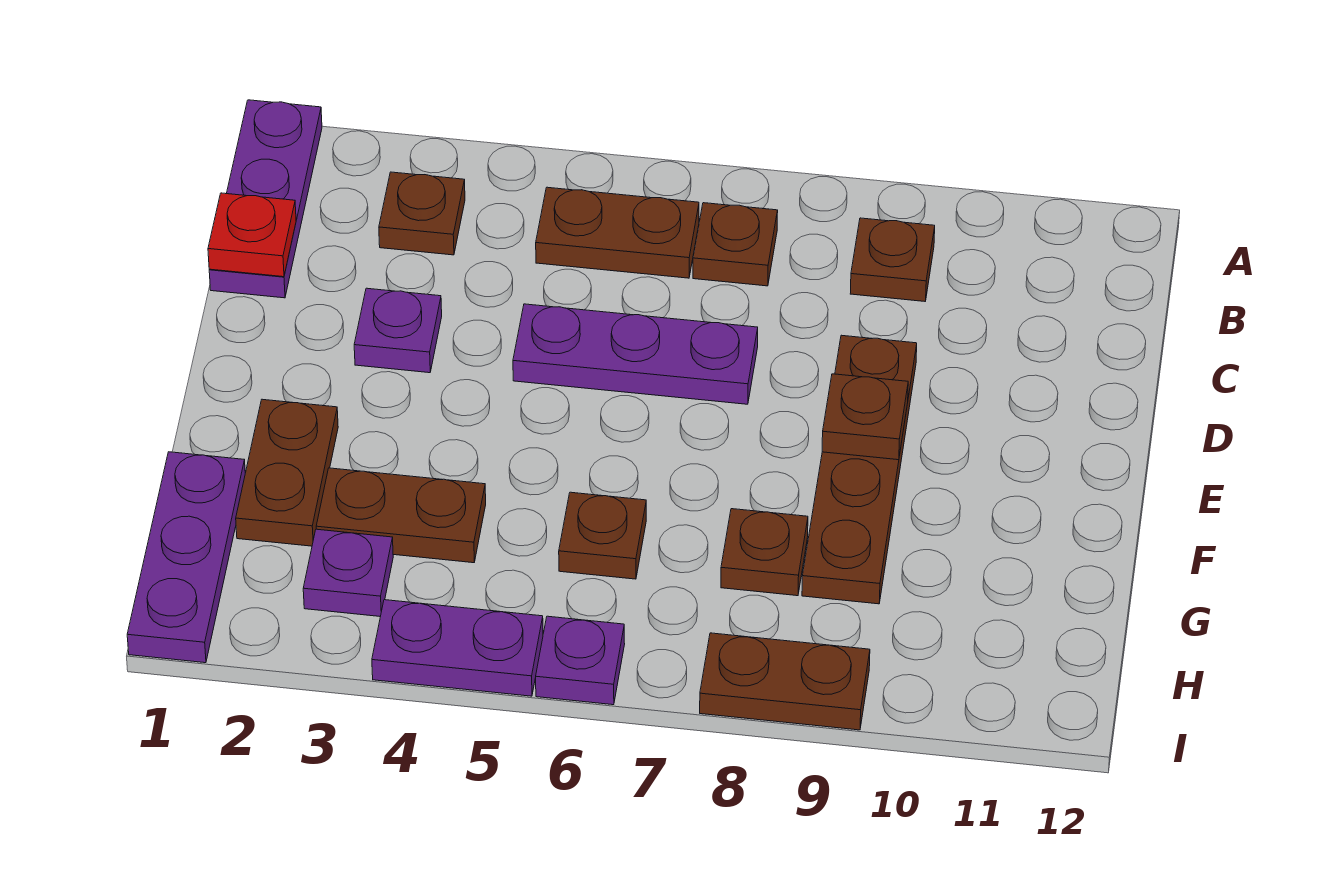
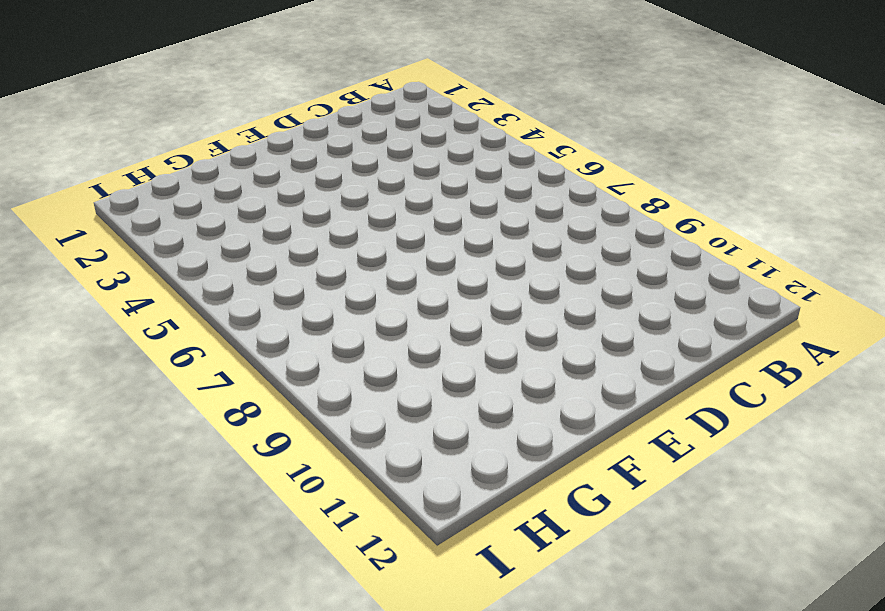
none -> purple plate A1:C1 level 1
none -> brown plate B3 level 1
none -> brown plate B5:B6 level 1

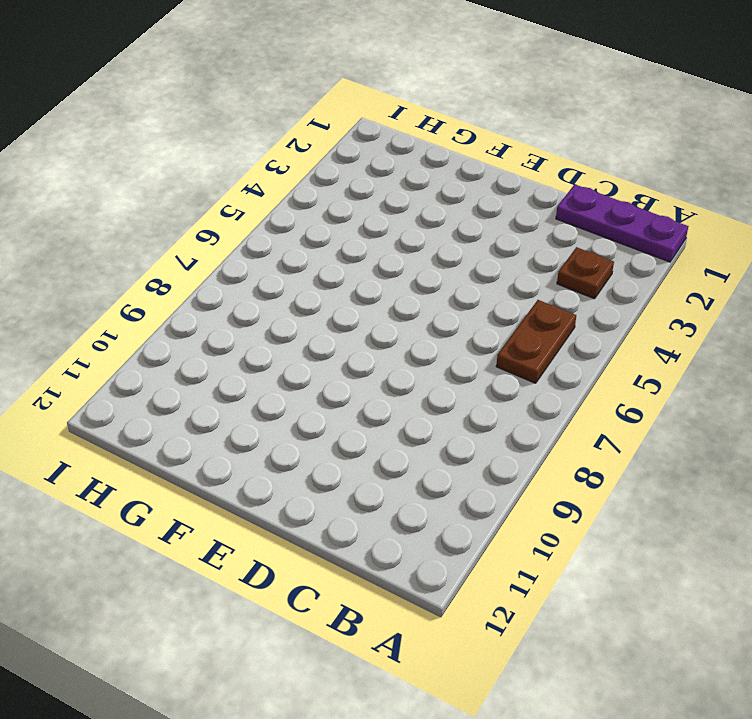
none -> brown plate B7 level 1
none -> brown plate B9 level 1
none -> purple plate D3 level 1

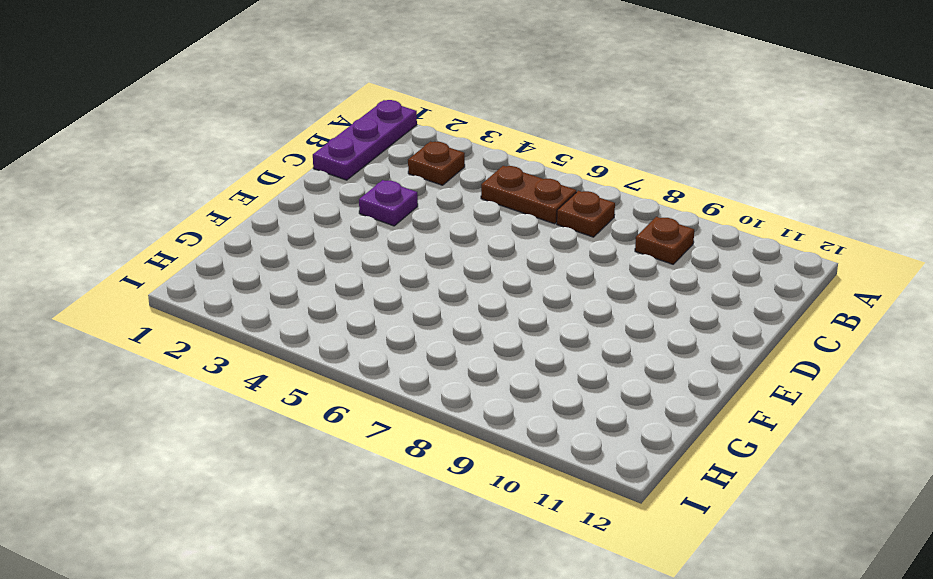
none -> purple plate D5:D7 level 1
none -> brown plate D9:G9 level 1
none -> brown plate F2:G2 level 1

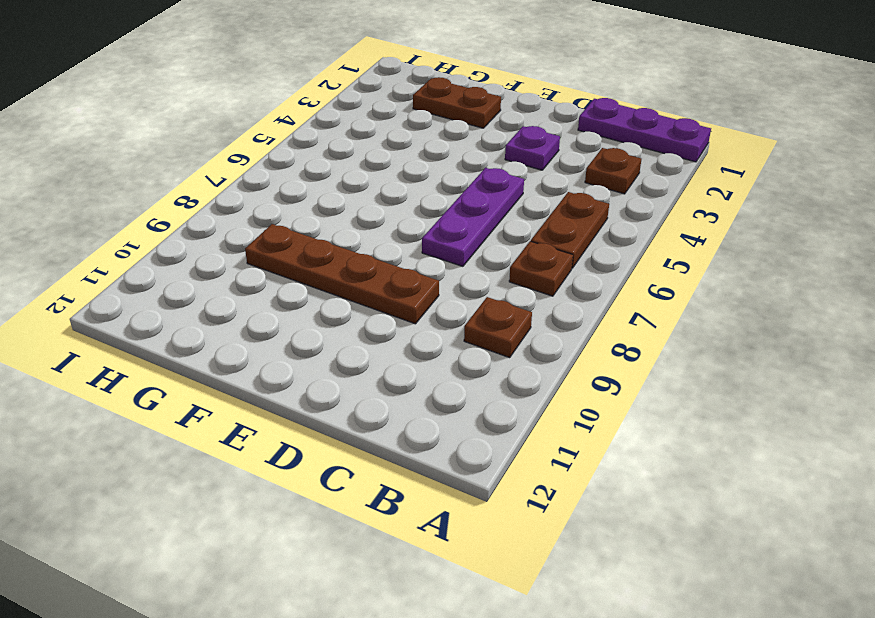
none -> purple plate G1:I1 level 1
none -> brown plate G3:G4 level 1
none -> brown plate G6 level 1

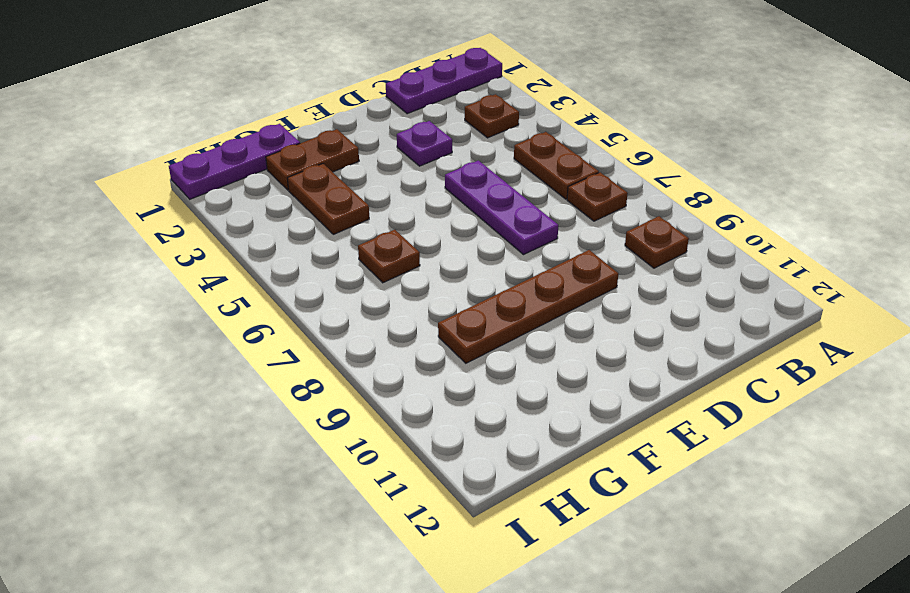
none -> brown plate G8 level 1
none -> purple plate H3 level 1
none -> purple plate I4:I5 level 1

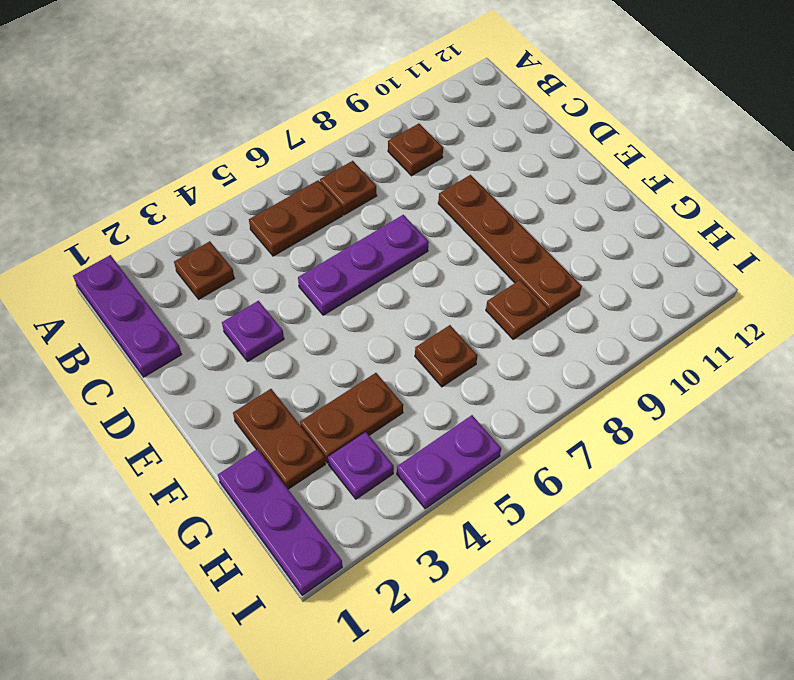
none -> purple plate I6 level 1
none -> brown plate I8:I9 level 1
none -> red plate C1 level 2

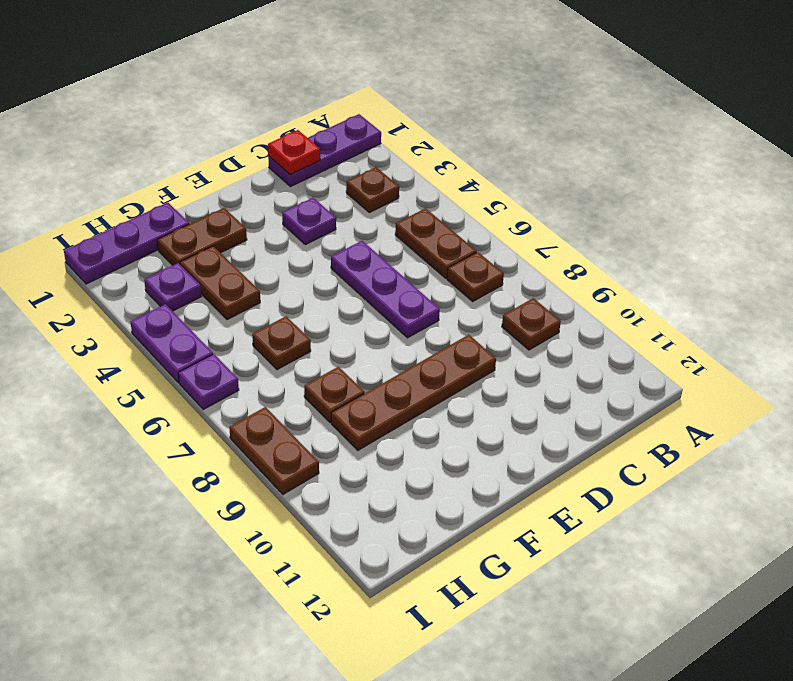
none -> brown plate E9 level 2

